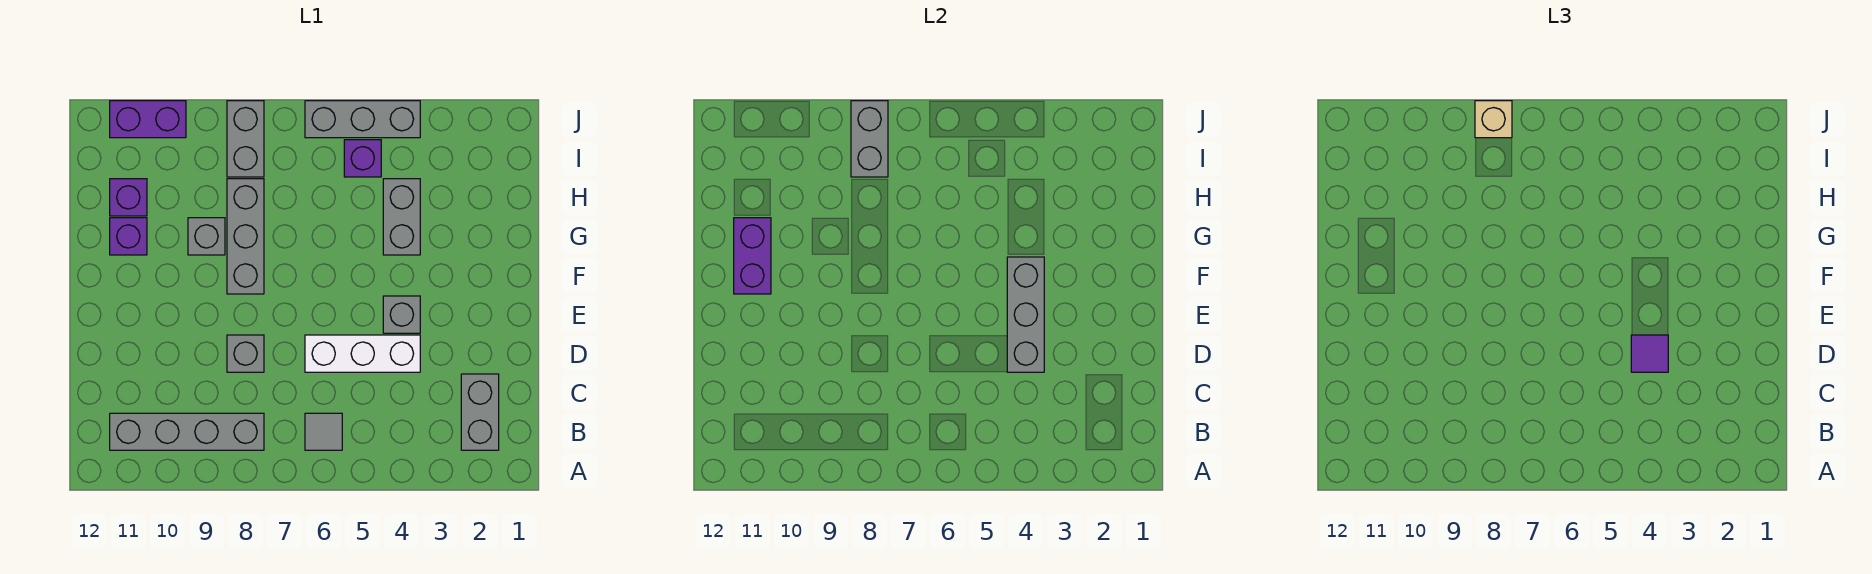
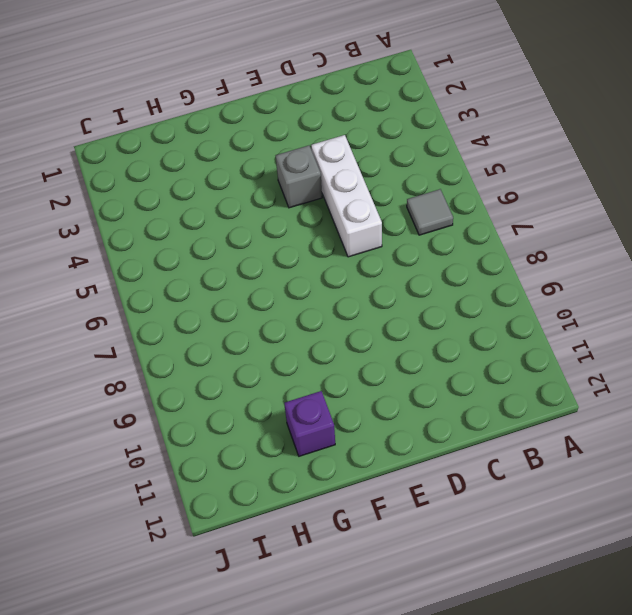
none -> grey brick B2:C2 level 1
none -> grey brick B8:B11 level 1
none -> grey brick D8 level 1

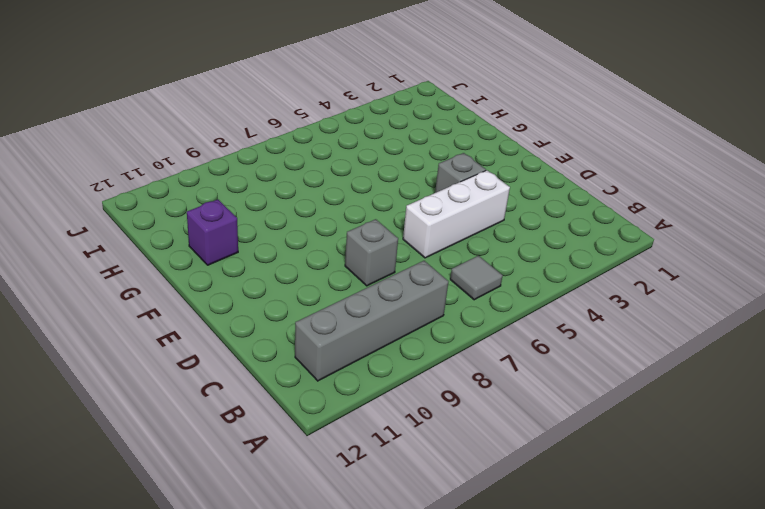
none -> grey brick B2:C2 level 1
none -> grey brick F8:H8 level 1
none -> grey brick G4:H4 level 1

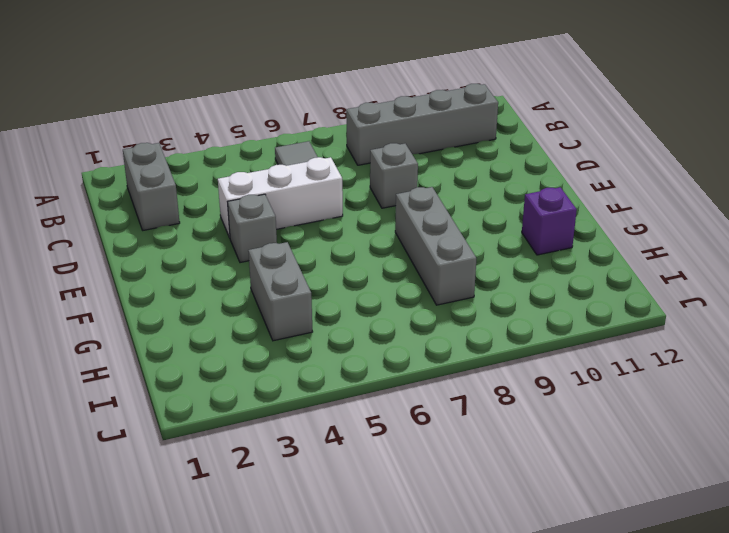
none -> grey brick G9 level 1
none -> purple brick H11 level 1
none -> purple brick I5 level 1

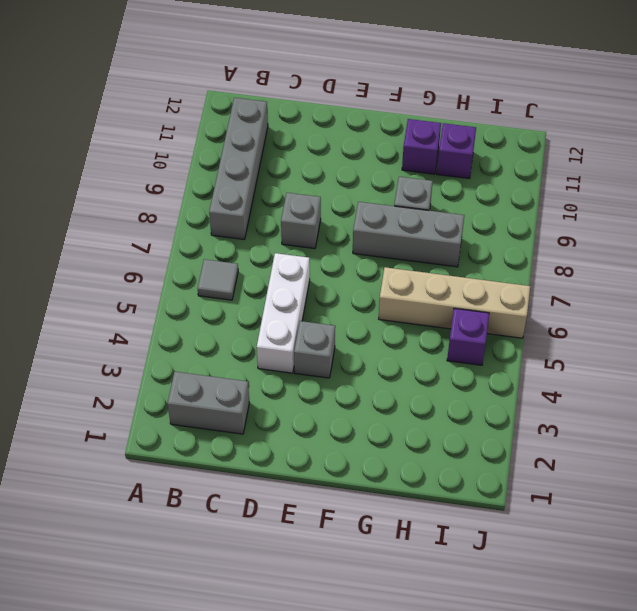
tan brick G6:J6 level 1 -> grey brick J4:J6 level 1
none -> grey brick G4:H4 level 1
none -> grey brick I8:J8 level 1
none -> purple brick J10:J11 level 1

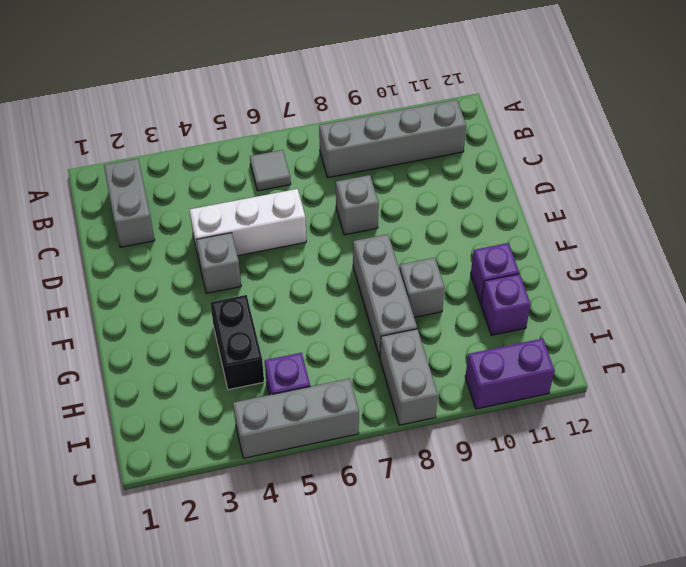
black brick G4:H4 level 1 -> grey brick G4:H4 level 1
none -> grey brick D4:F4 level 2
none -> purple brick F11:G11 level 2
none -> grey brick I8:J8 level 2

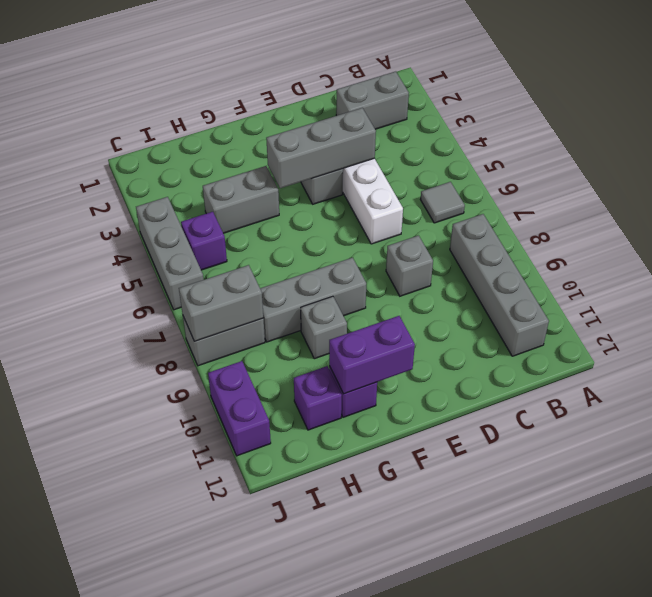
none -> purple tile D4 level 3
none -> tan brick J8 level 3

